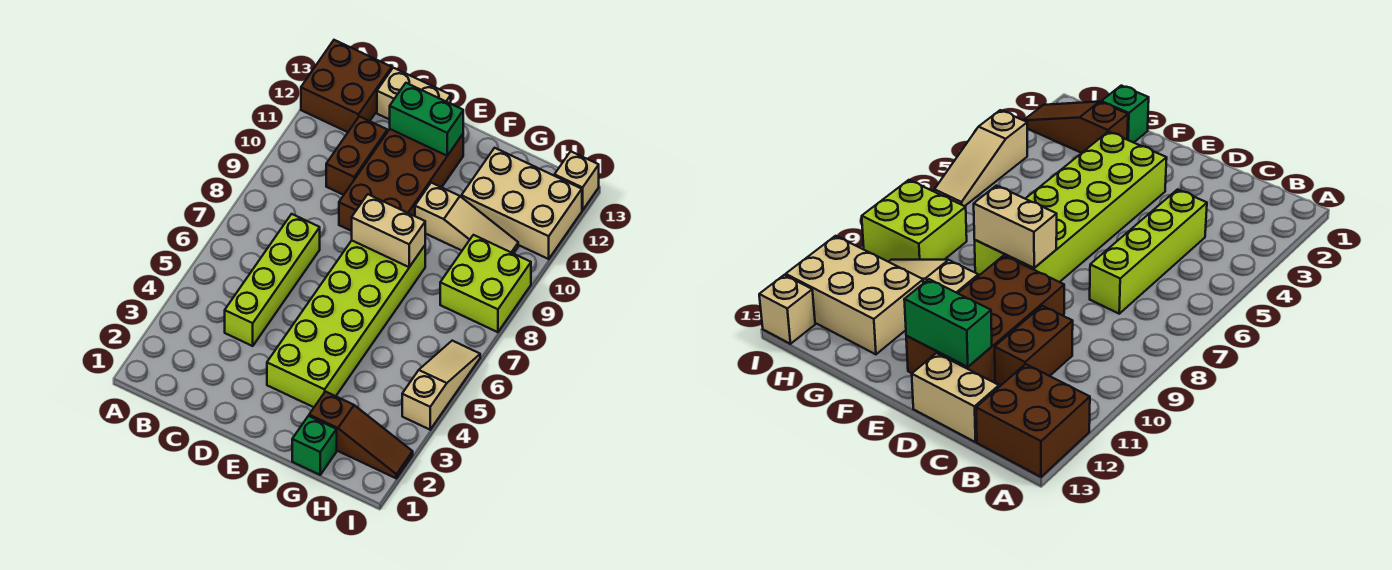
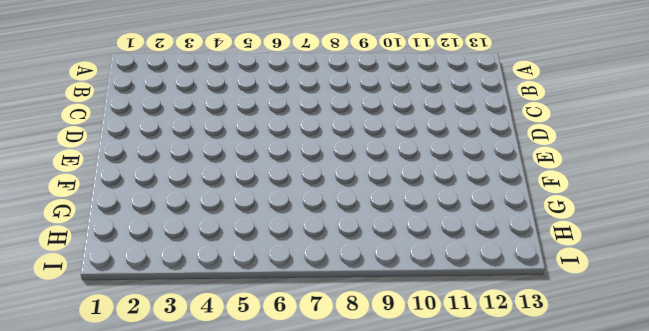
none -> brown brick A12:B13 level 1
none -> lime brick C4:C7 level 1
none -> brown brick C10:C11 level 1

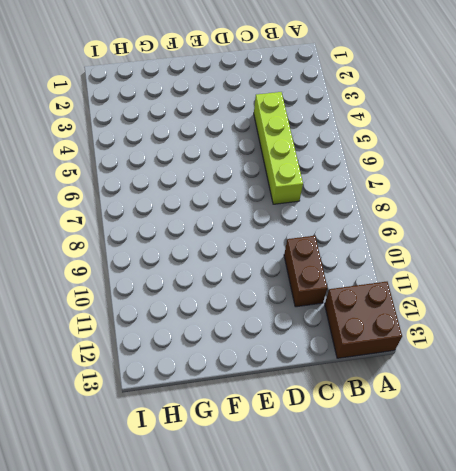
none -> tan brick C13:D13 level 1
none -> brown brick D9:E12 level 1
none -> lime brick E3:F8 level 1

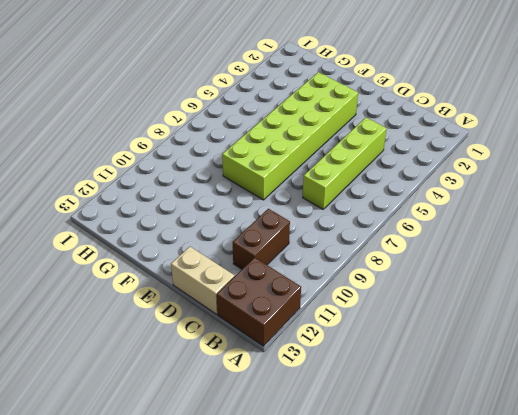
none -> brown brick D9:E12 level 1
none -> tan slope F10:H10 level 1 top F
none -> green brick G1 level 1

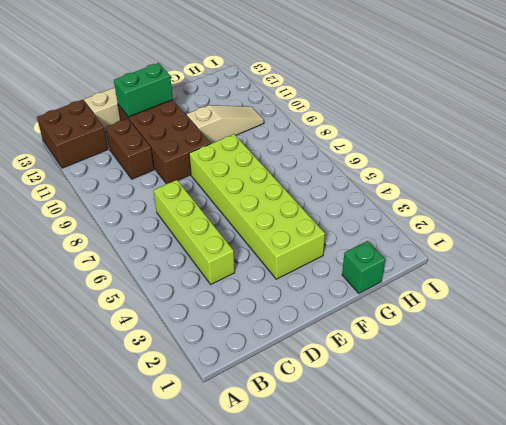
none -> brown slope G2:I2 level 1 top G
none -> tan brick G11:I12 level 1
none -> lime brick H8:I9 level 1

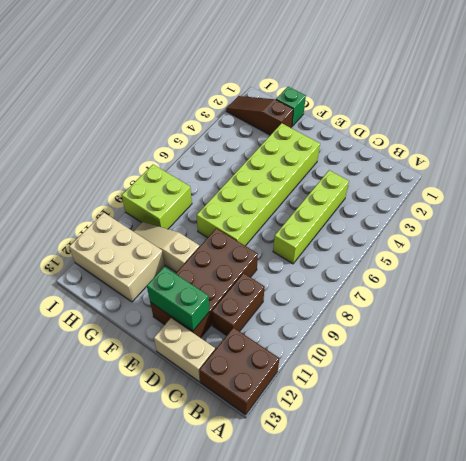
none -> tan slope I4:I6 level 1 top 4
none -> tan brick I13 level 1
none -> tan brick E8:F8 level 2

